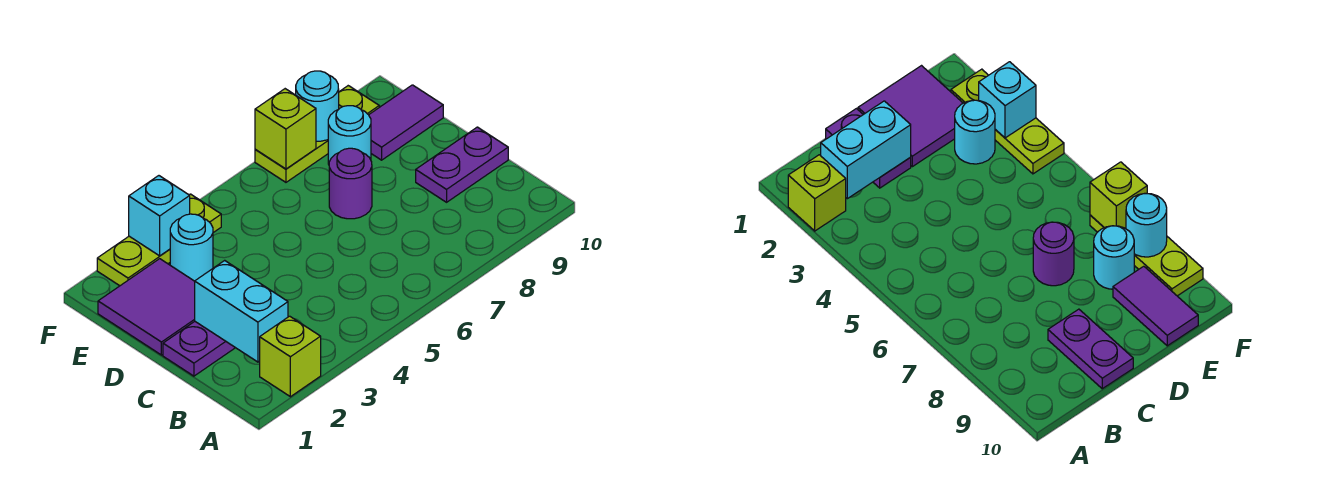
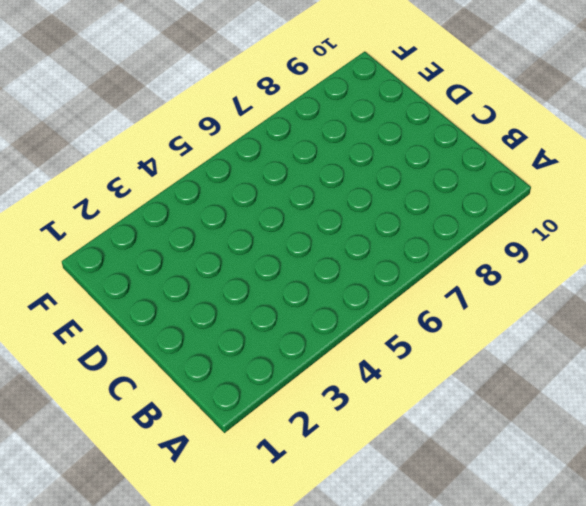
none -> lime brick A2 level 1
none -> purple plate C1:C2 level 1
none -> purple plate C9:C10 level 1

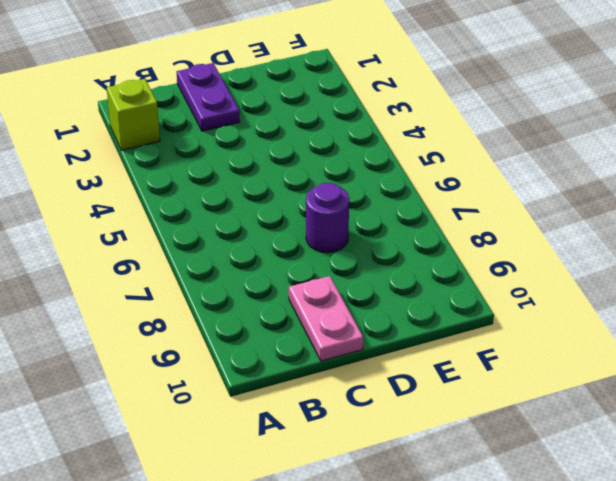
pink plate C9:C10 level 1 -> purple plate C9:C10 level 1
none -> purple tile D1:E2 level 1
none -> cyan round brick E3 level 1
none -> cyan round brick E8 level 1

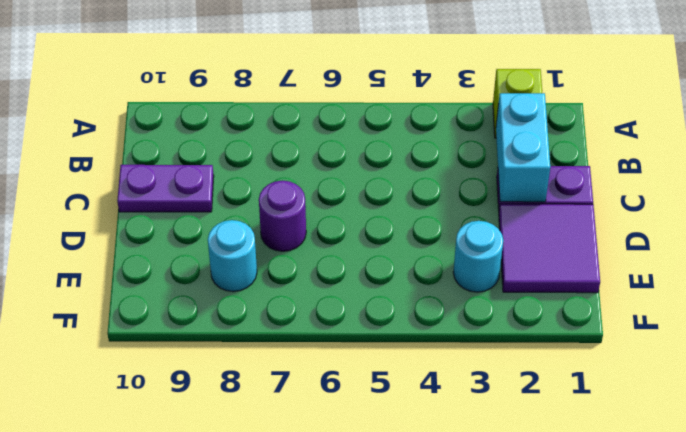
none -> purple tile E9:E10 level 1
none -> lime plate F2:F4 level 1
none -> lime plate F7:F9 level 1

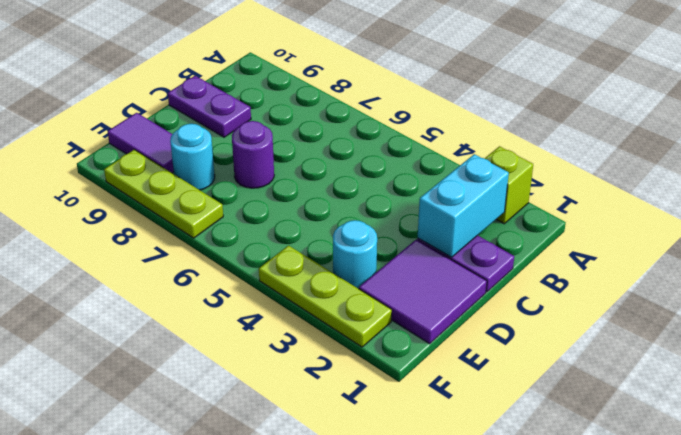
none -> cyan brick F3 level 2
none -> lime brick F7 level 2
none -> cyan round brick F8 level 2

